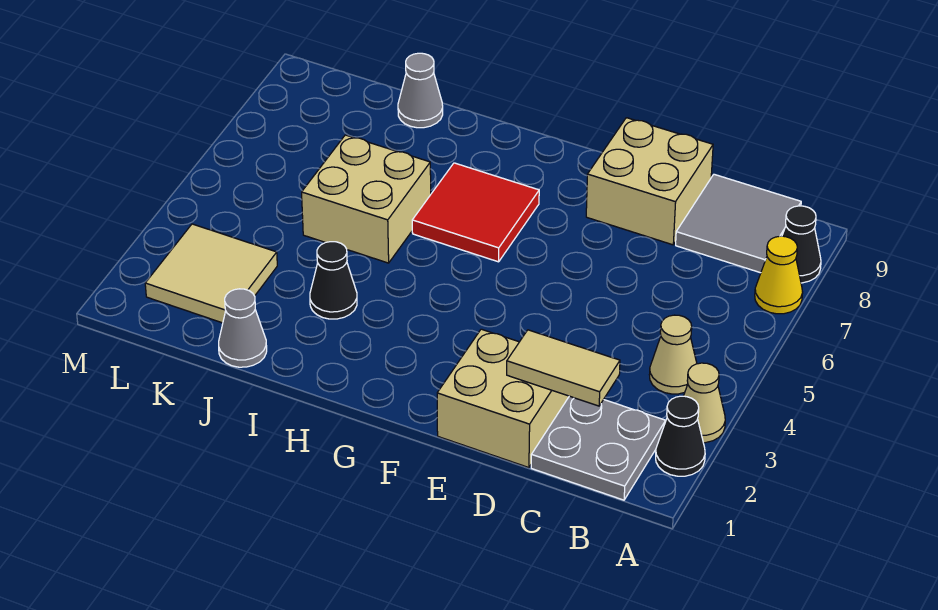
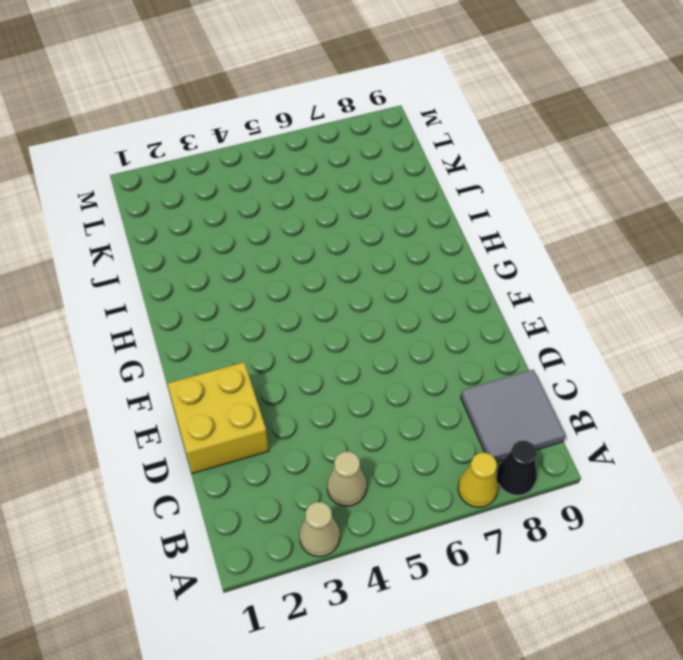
yellow brick D1:E2 level 1 -> tan brick D1:E2 level 1
none -> black cone A2 level 1
none -> grey plate B1:C2 level 1
none -> tan brick D8:E9 level 1

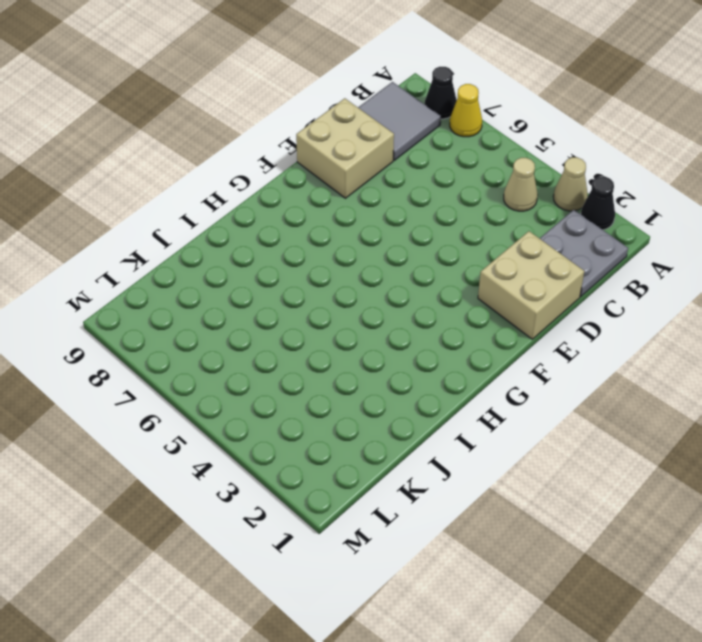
none -> red tile G6:H7 level 1
none -> black cone I3 level 1
none -> tan brick I5:J6 level 1

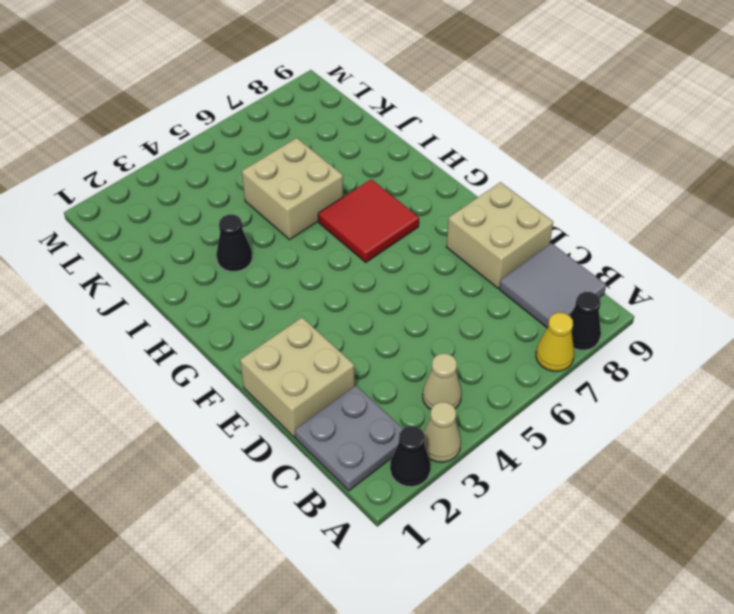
none -> grey cone J1 level 1
none -> grey cone J9 level 1
none -> tan tile K2:L3 level 1

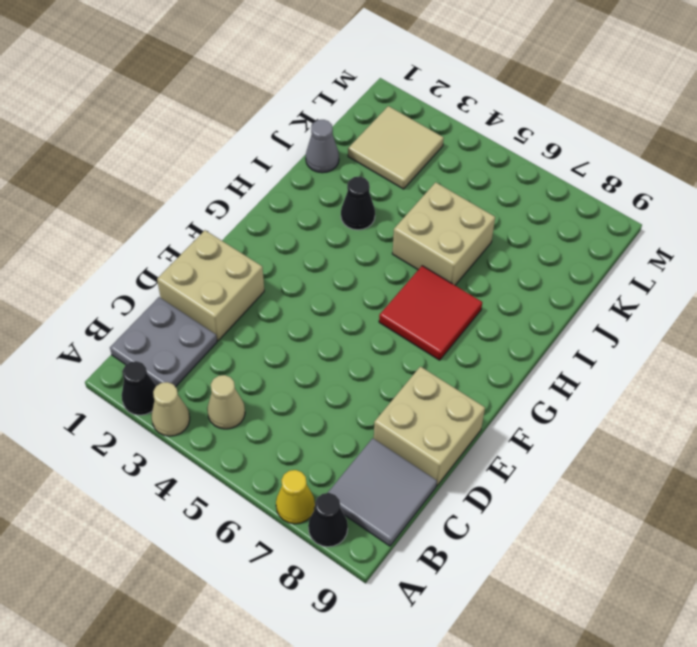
none -> grey cone J9 level 1
none -> tan tile C2:D2 level 2

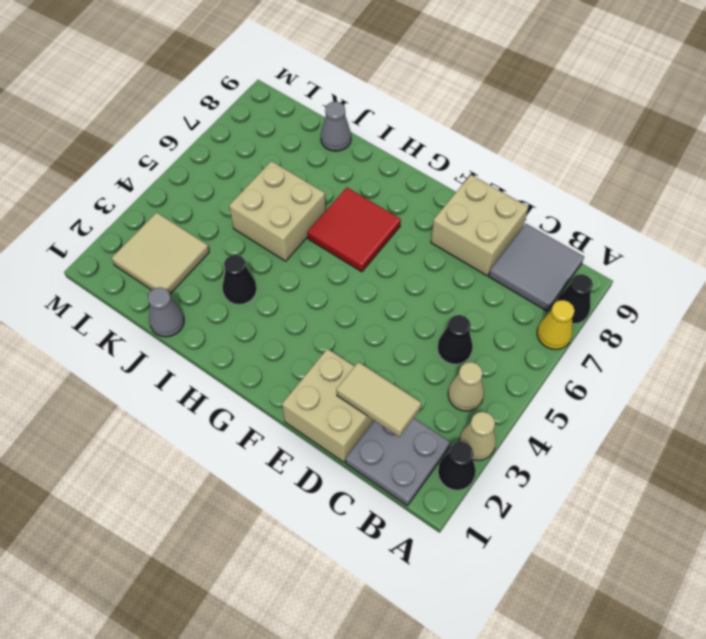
black cone C5 level 1 -> none

